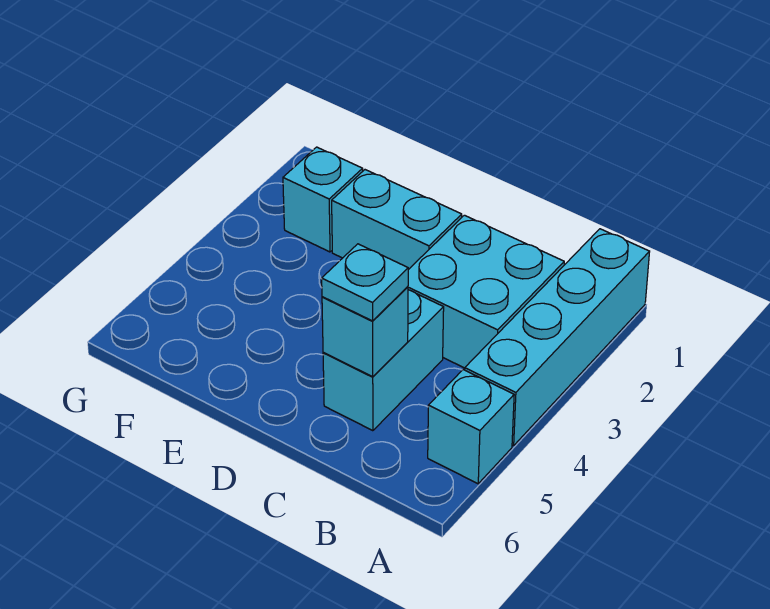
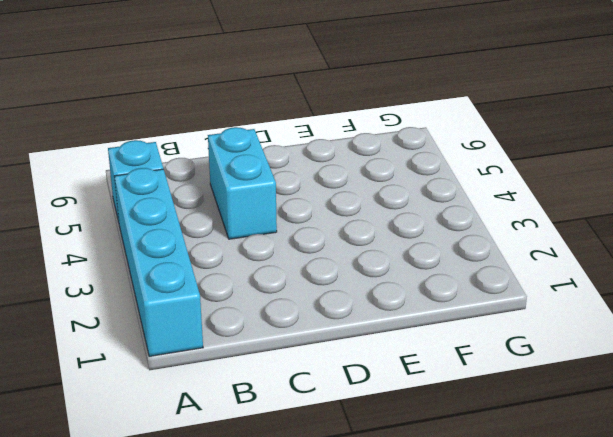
none -> cyan brick B2:C3 level 1
none -> cyan brick D2:E2 level 1

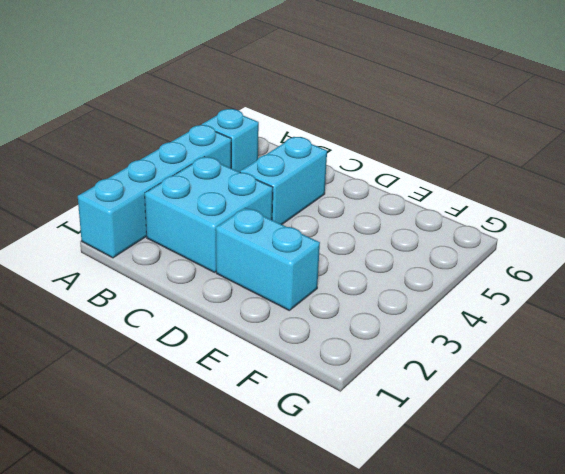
none -> cyan brick F2 level 1
none -> cyan brick C5 level 2

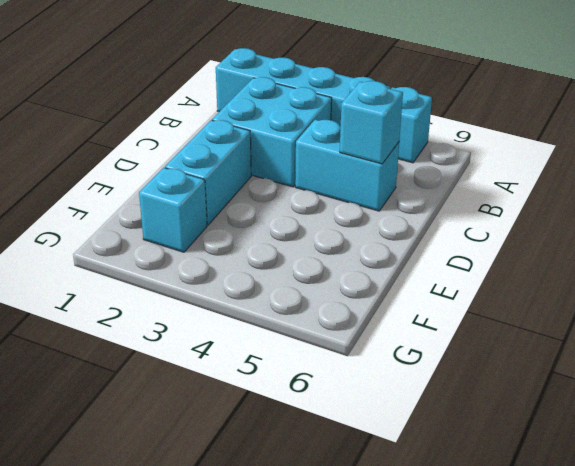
none -> cyan plate C5 level 3

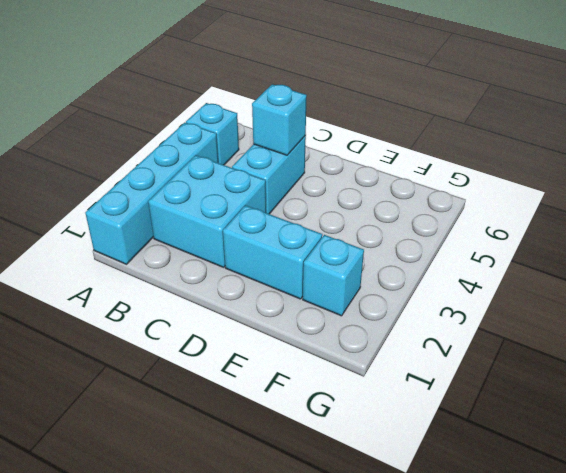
none -> cyan plate C5 level 3

